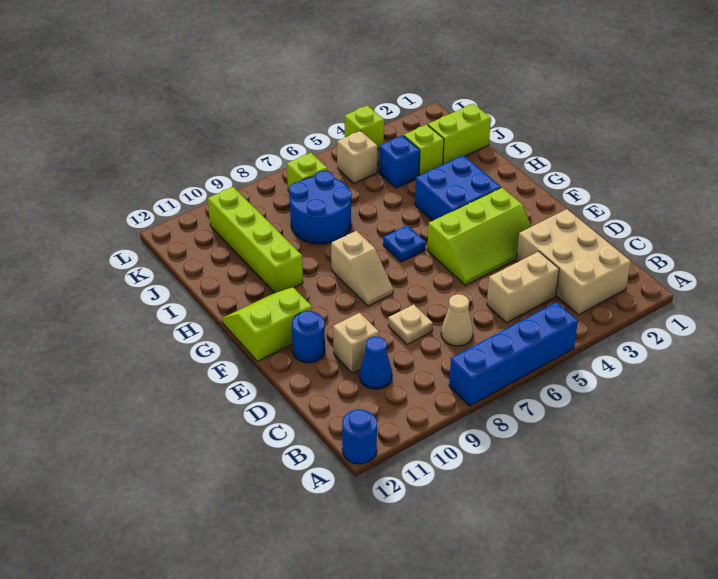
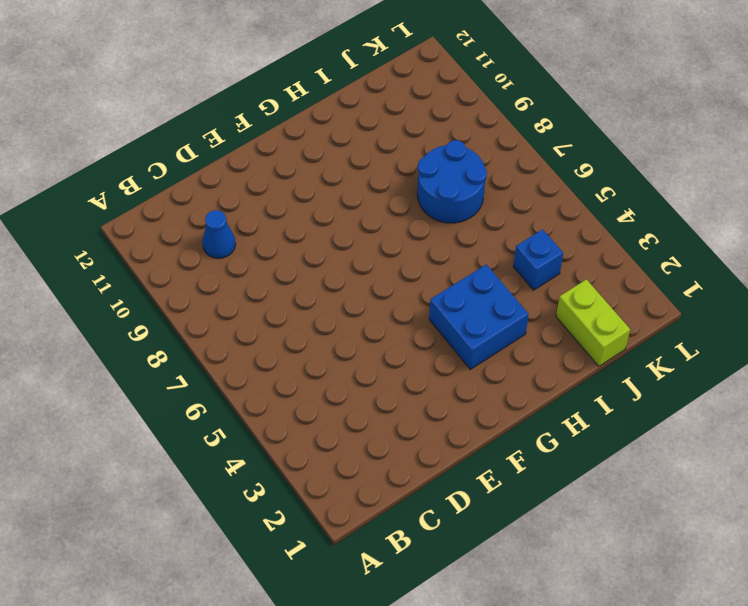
none -> blue brick A5:A8 level 1
none -> blue round brick A12 level 1
none -> tan brick B2:D3 level 1

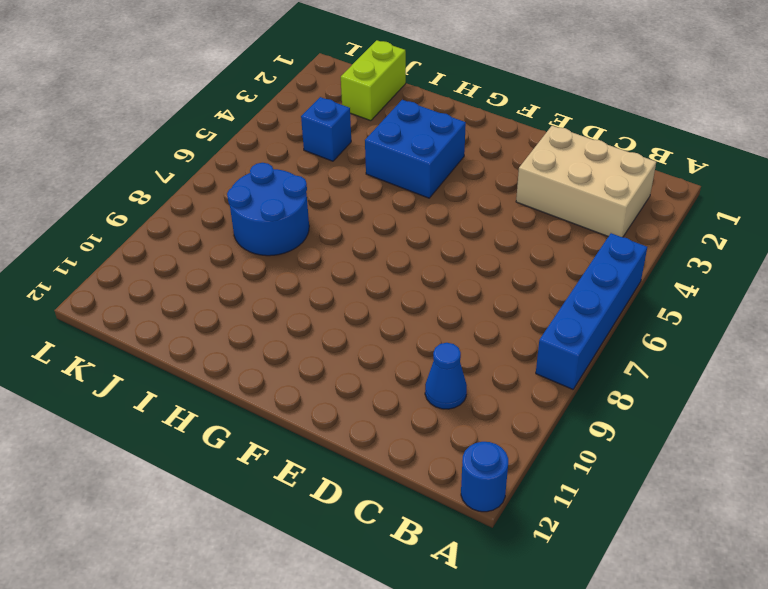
none -> tan brick C4:C5 level 1
none -> tan cone C7 level 1
none -> tan plate D8 level 1

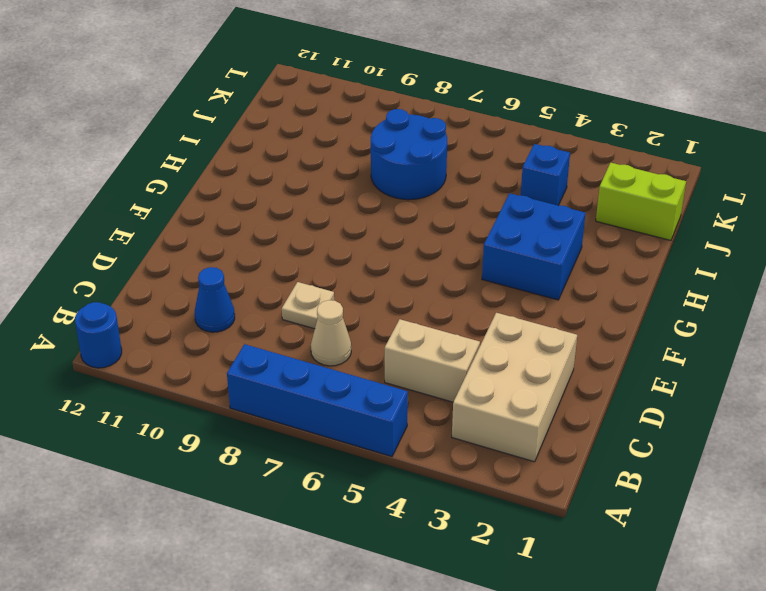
none -> tan brick D10 level 1
none -> lime slope E3:F5 level 1 top F
none -> blue round brick E11 level 1

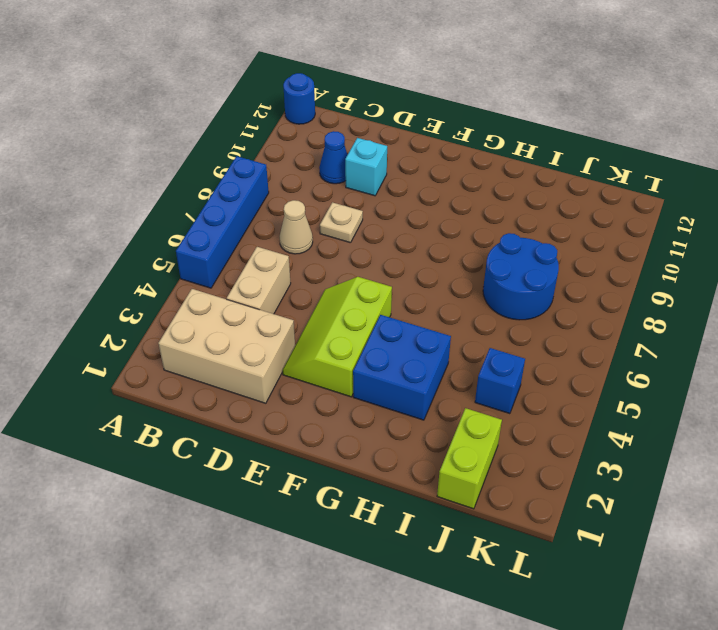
cyan brick D10 level 1 -> tan brick D10 level 1
none -> blue round brick E11 level 1
none -> tan slope F8:G8 level 1 top G
none -> lime slope F11:G12 level 1 top F

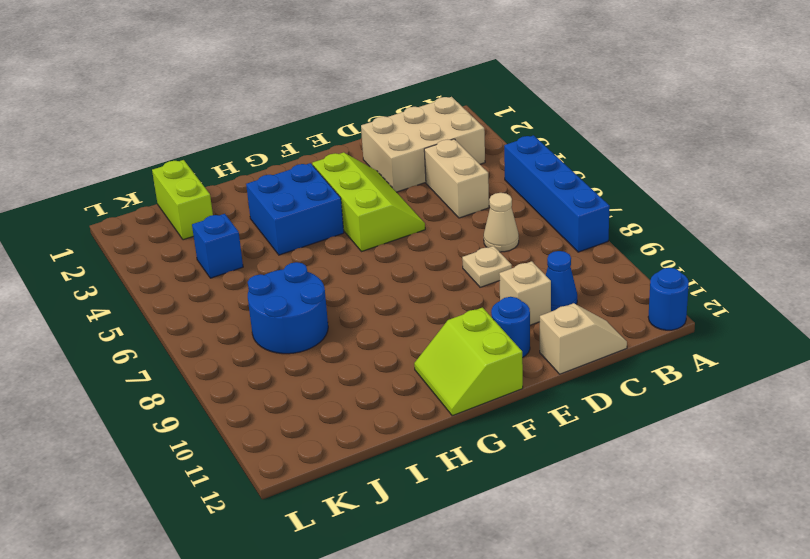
tan slope C12:D12 level 1 top D -> tan slope F8:G8 level 1 top G
none -> blue plate G6 level 1
none -> lime brick H10:K10 level 1
none -> lime brick J3 level 1

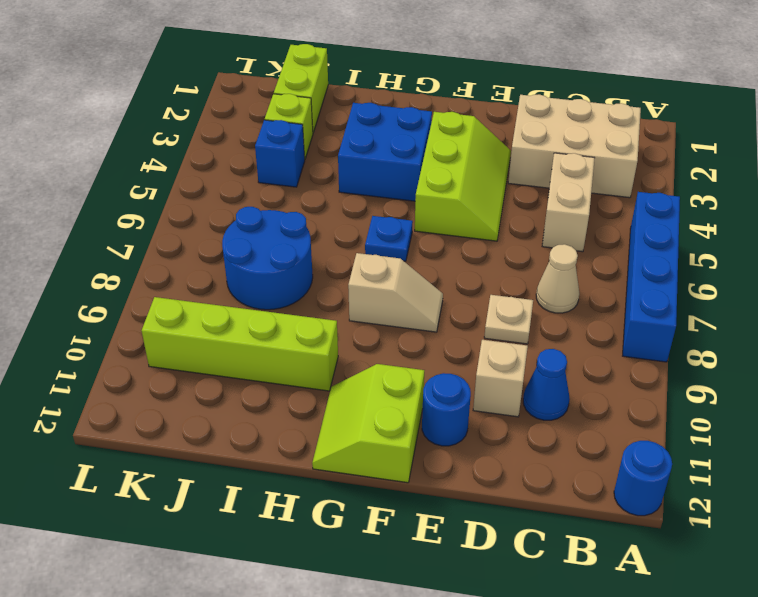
none -> tan brick K5 level 1
none -> lime brick K7 level 1
none -> lime brick L4 level 1

